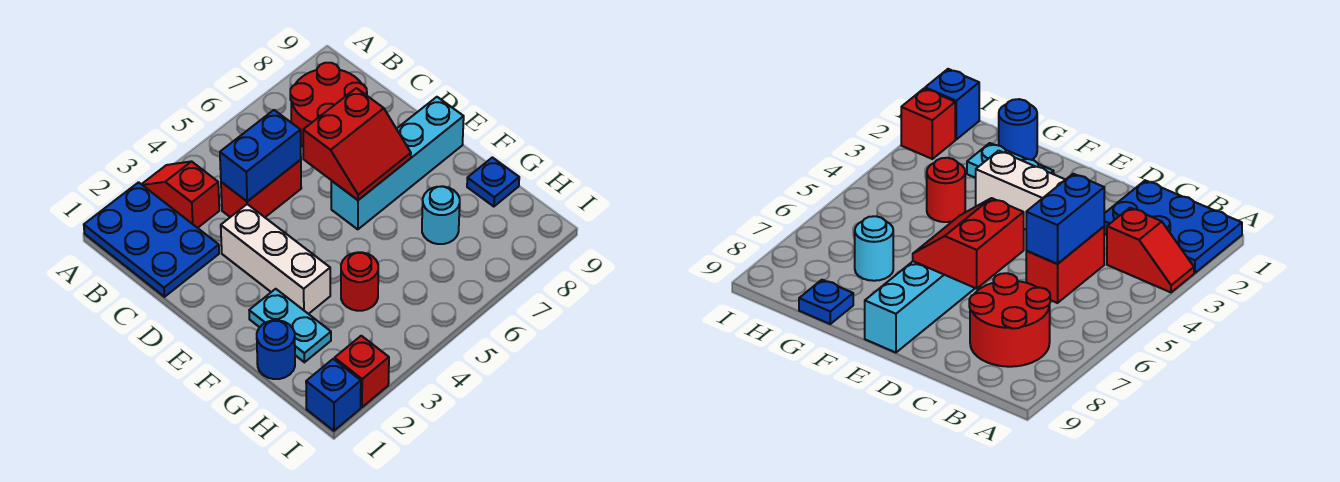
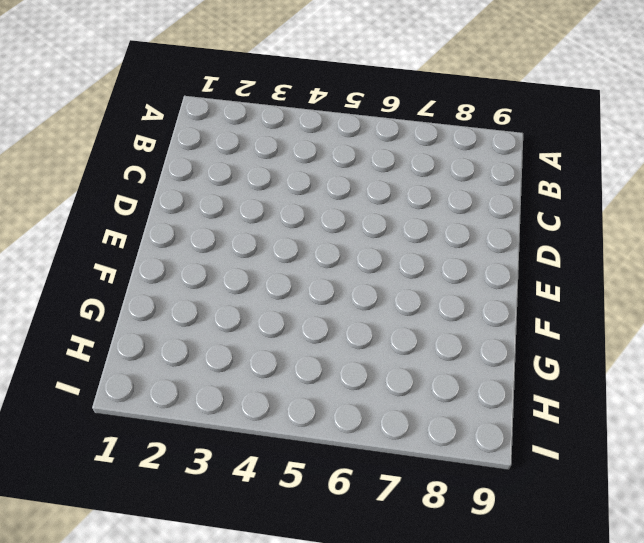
none -> blue plate A1:C2 level 1
none -> red slope A3:B3 level 1 top B
none -> red round brick B7:C8 level 1

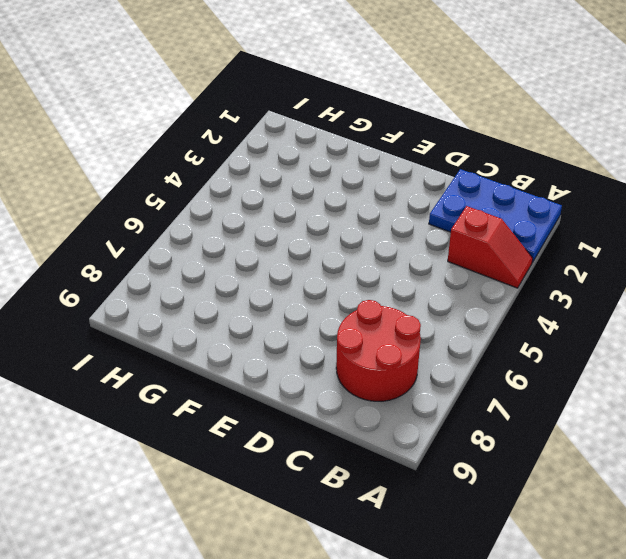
none -> red brick C4:C5 level 1
none -> white brick D3:F3 level 1
none -> cyan brick E6:E9 level 1

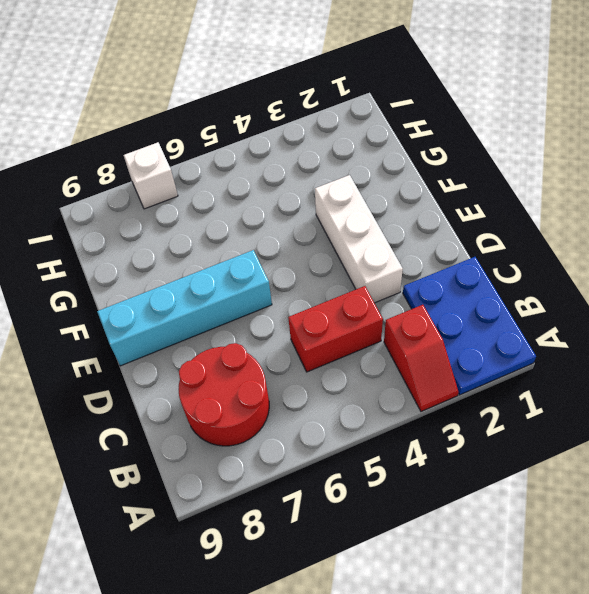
white brick I7 level 1 -> none
none -> cyan plate F2:G2 level 1
none -> blue round brick G1 level 1
none -> red round brick G4 level 1

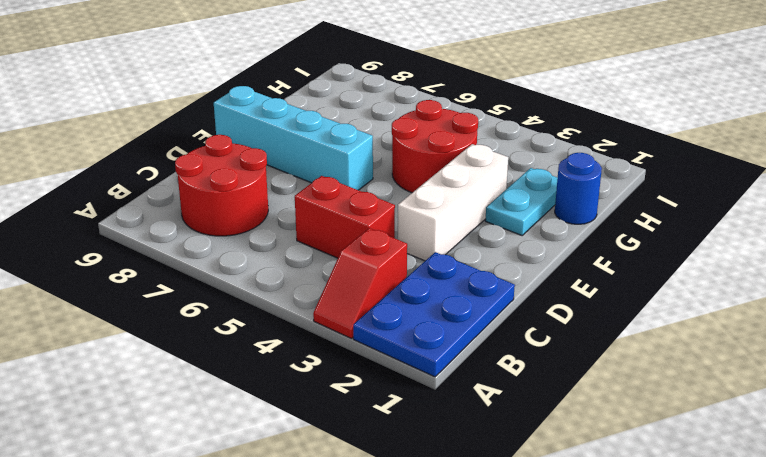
red round brick F4:G5 level 1 -> red round brick G4 level 1
none -> cyan round brick G7 level 1
none -> blue plate G9 level 1
none -> blue brick I1 level 1

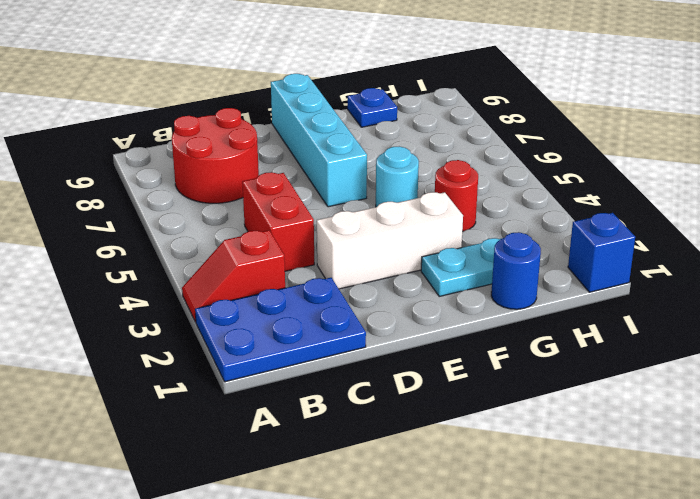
cyan round brick F5 level 1 -> cyan round brick G7 level 1
none -> red brick I2 level 1
none -> blue brick C4:C5 level 2
none -> red slope D6:E7 level 2 top D

